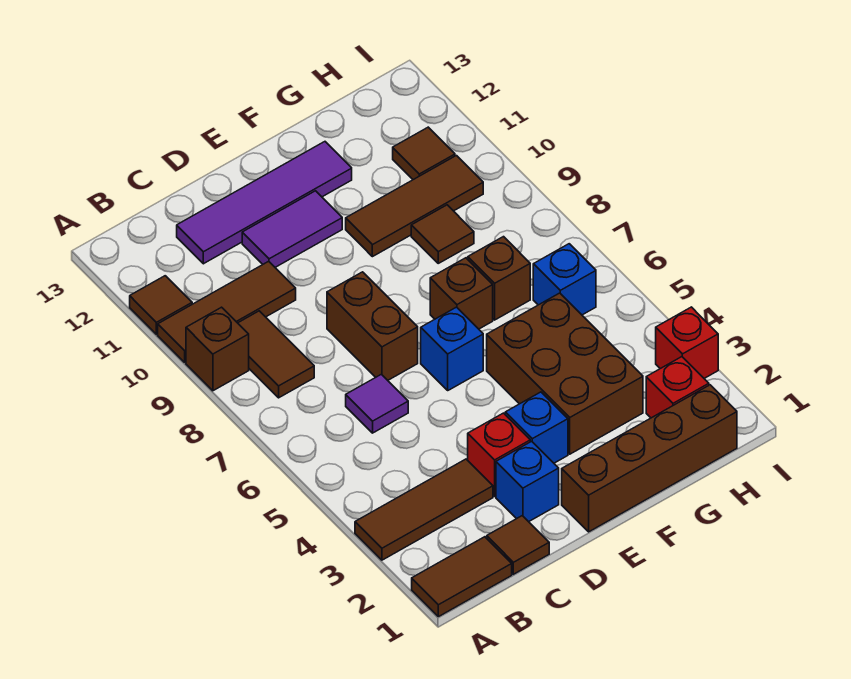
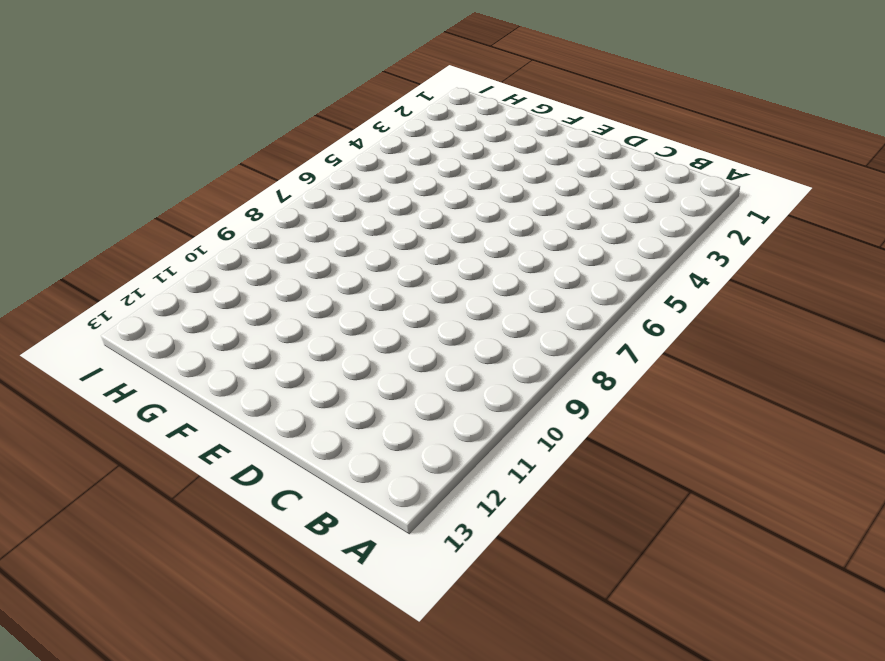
none -> brown tile A1:B1 level 1
none -> brown tile A3:C3 level 1
none -> brown brick A9 level 1

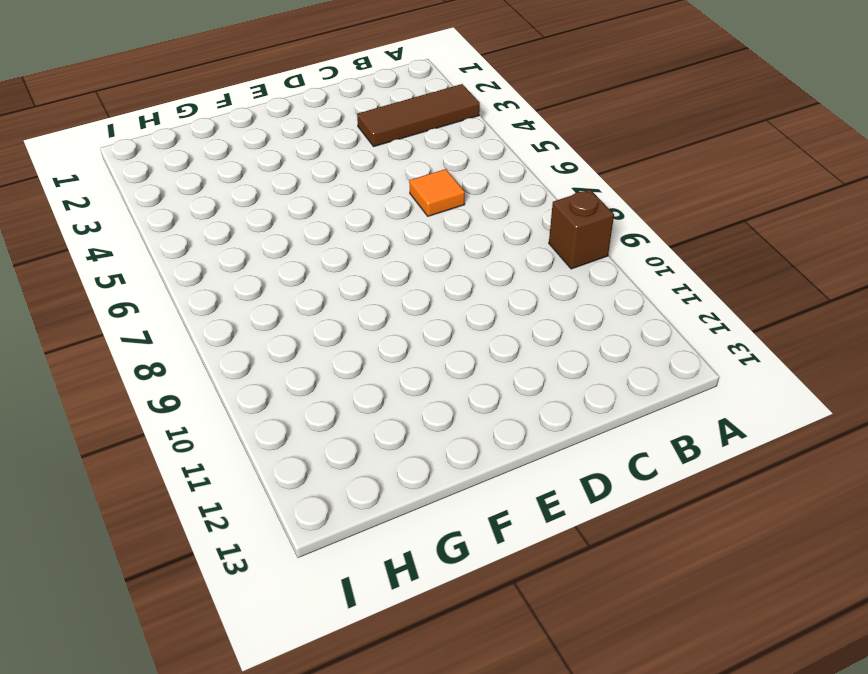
orange tile C6 level 1 -> purple tile C6 level 1
none -> brown tile A1:B1 level 1
none -> brown tile A10:C10 level 1
none -> brown tile A11 level 1

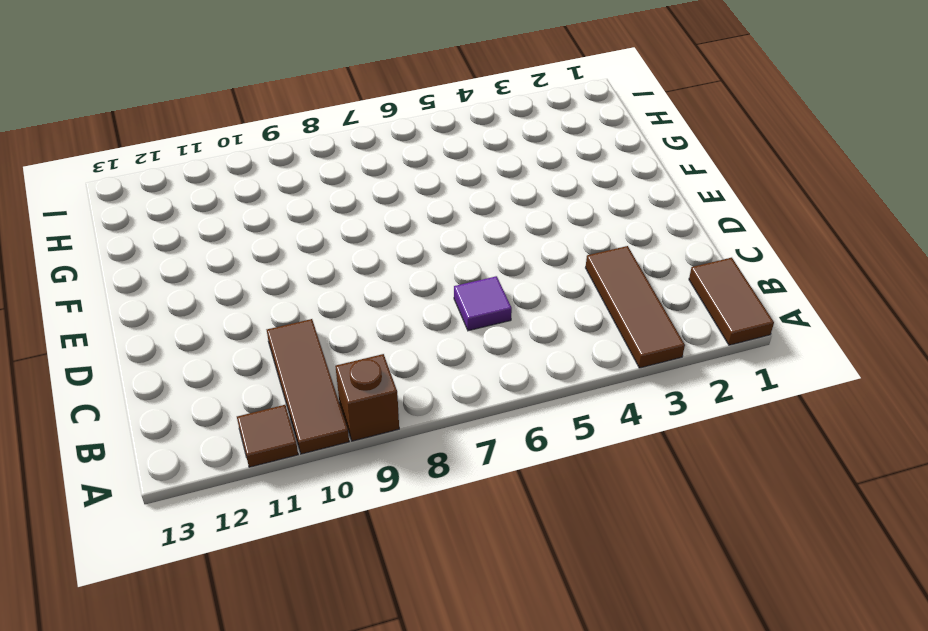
none -> brown tile B8:B9 level 1
none -> brown tile C1 level 1
none -> purple tile C12:F12 level 1

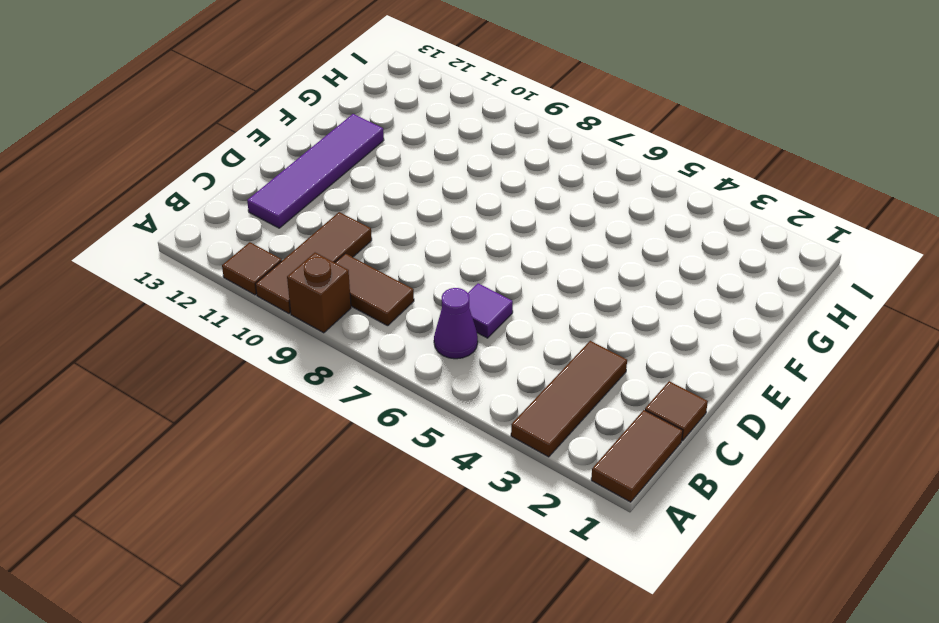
purple cone B6 level 1 -> none
none -> blue brick D2 level 1
none -> red brick D3 level 1
none -> brown brick D7:D8 level 1

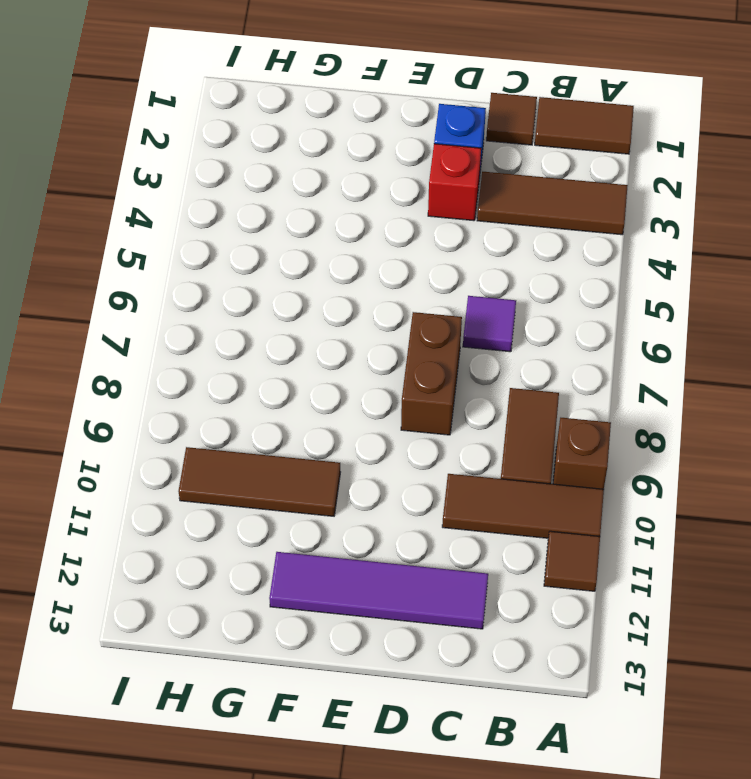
none -> purple tile D11:E11 level 1
none -> brown brick E1:H1 level 1
none -> blue brick E3 level 1

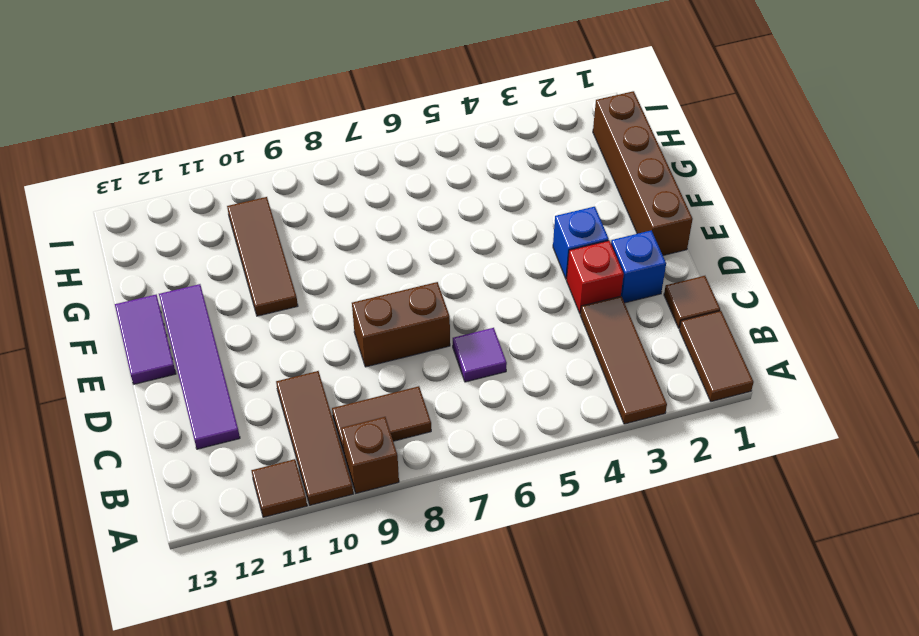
purple tile E13:F13 level 1 -> purple tile D11:E11 level 1
none -> blue brick E6 level 1
none -> brown brick F3:G5 level 1
none -> brown brick F7 level 1

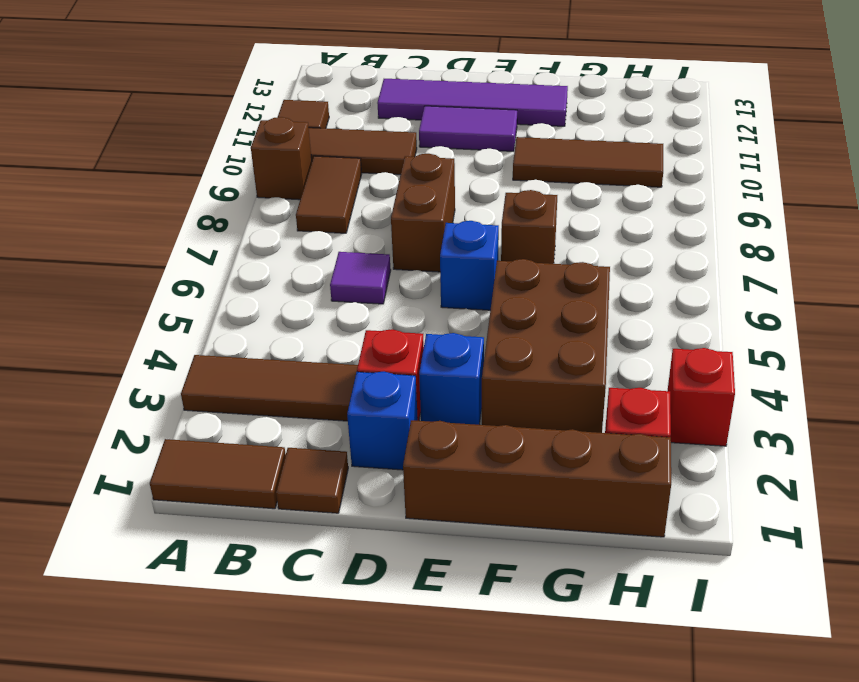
none -> brown brick G7 level 1
none -> brown tile G9 level 1
none -> blue brick H6 level 1

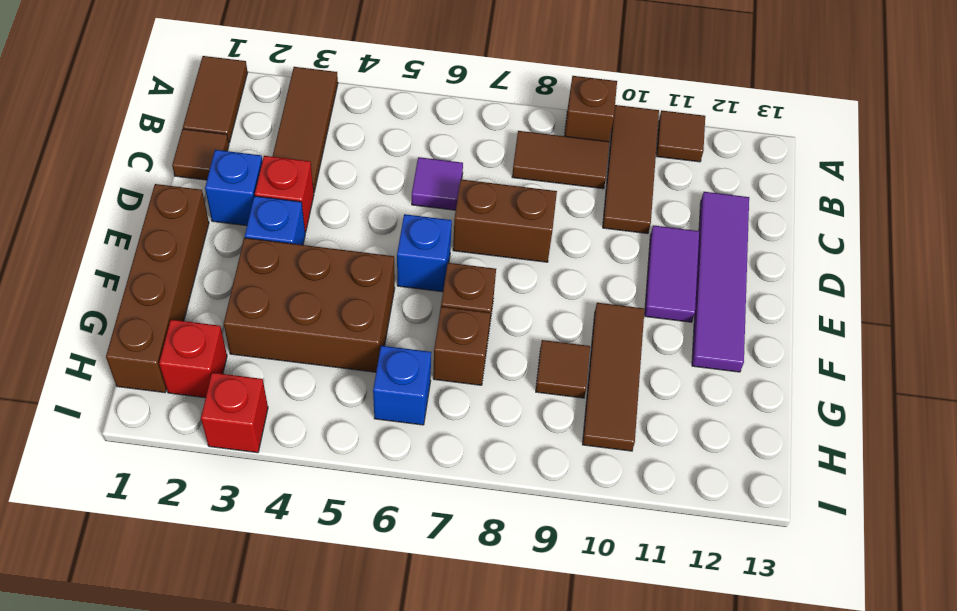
none -> brown tile H11 level 1

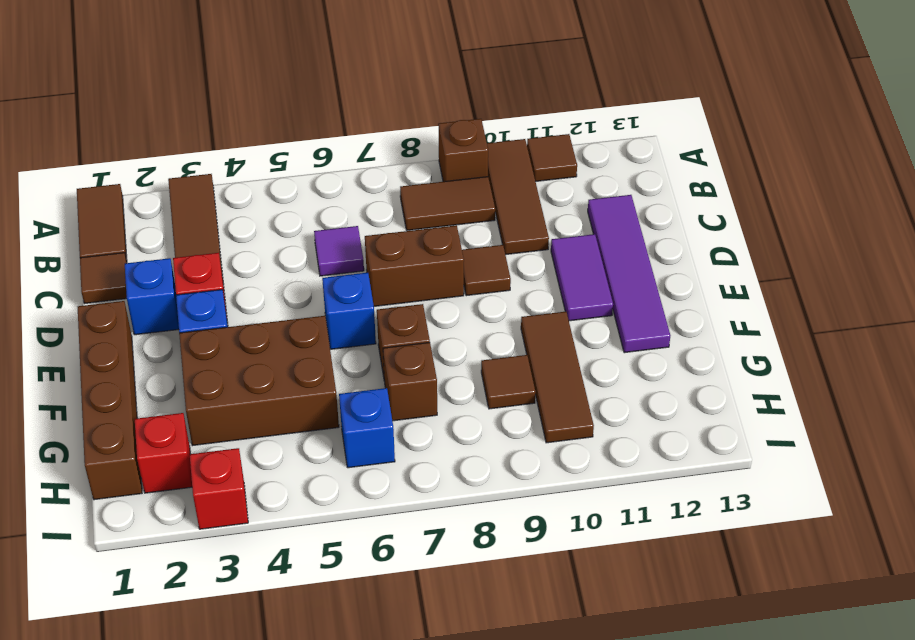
brown tile D9 level 1 -> brown tile H11 level 1

